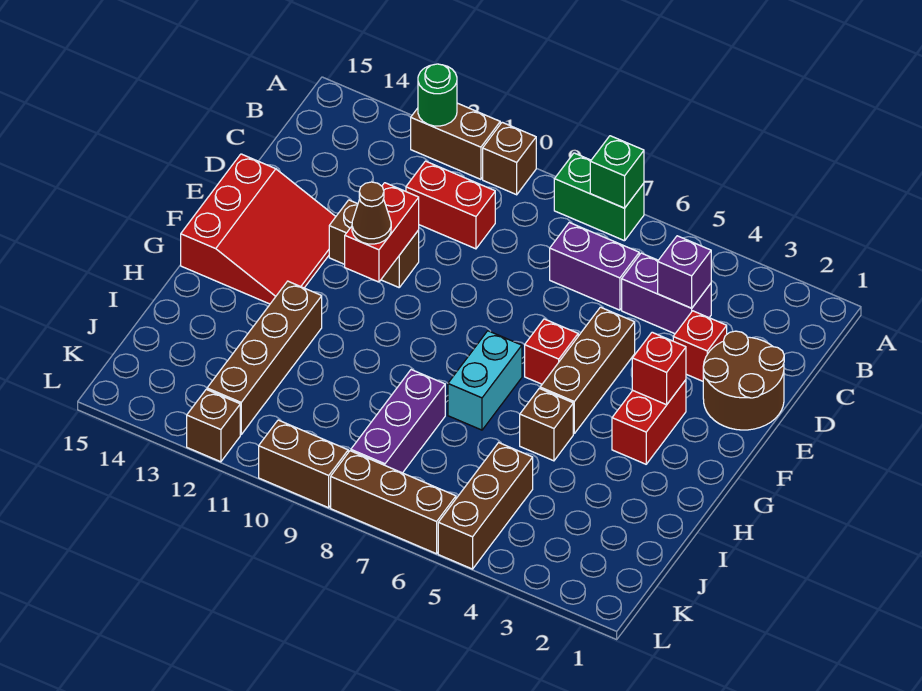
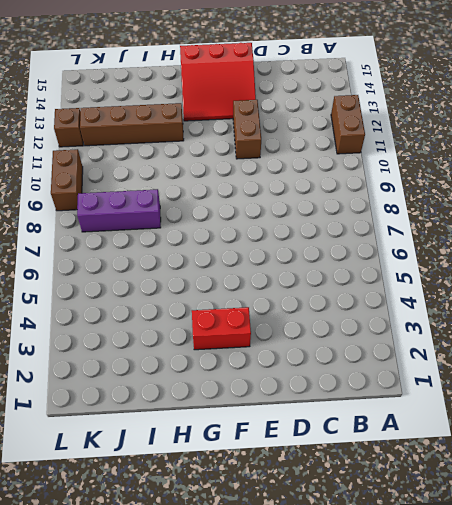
none -> green brick A7:A8 level 1
none -> brown brick A10 level 1
none -> purple brick C4:C5 level 1

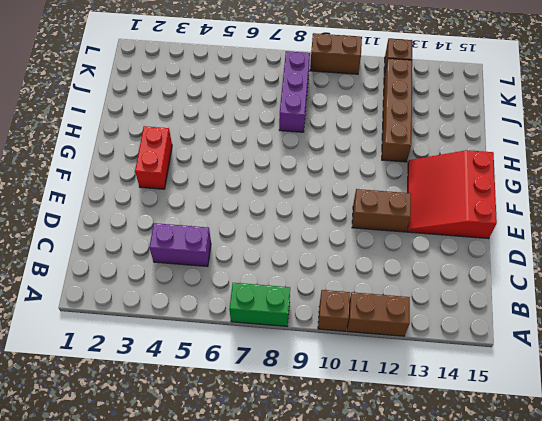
none -> purple brick C6:C7 level 1
none -> red brick C10:C11 level 1
none -> brown round brick D1:E2 level 1

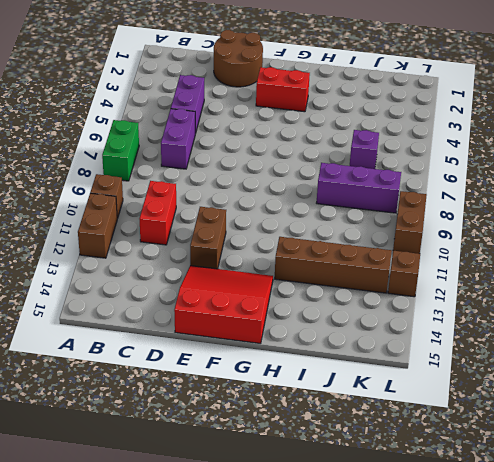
purple brick J6 level 1 -> purple brick C4 level 2
none -> red brick D3 level 1
none -> brown brick E5:G5 level 1
none -> red brick F6 level 1

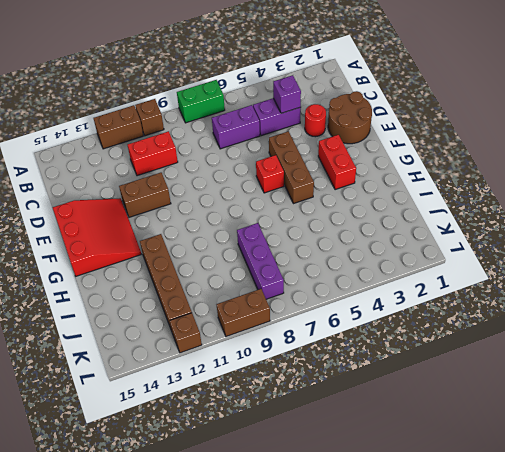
red round brick D3 level 1 -> red brick D3 level 1
none -> cyan brick G7:H7 level 1
none -> brown brick H5 level 1
none -> brown brick J5:L5 level 1

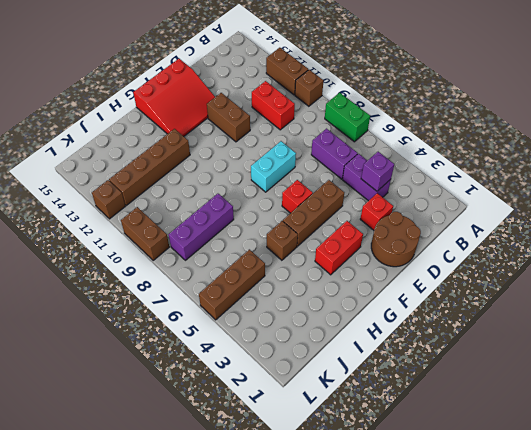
cyan brick E8:F8 level 1 -> cyan brick G7:H7 level 1
none -> brown brick L6:L8 level 1
none -> green brick A7 level 2
none -> green round brick A12 level 2

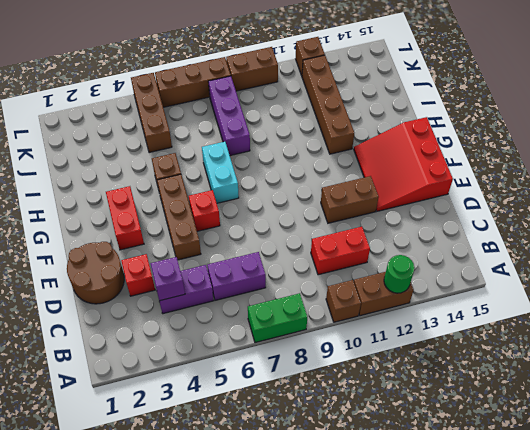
none -> green brick A7 level 2
none -> red brick E11:F11 level 2
none -> red brick F3 level 2

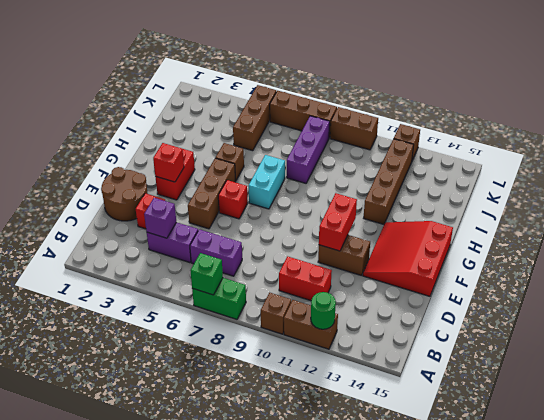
none -> brown cone F11 level 3

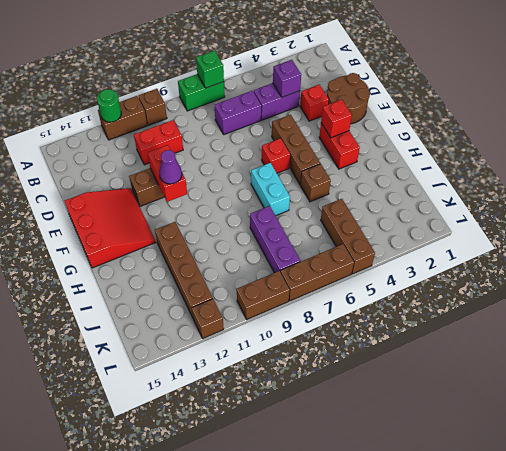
purple cone F11 level 3 -> brown cone F11 level 3

